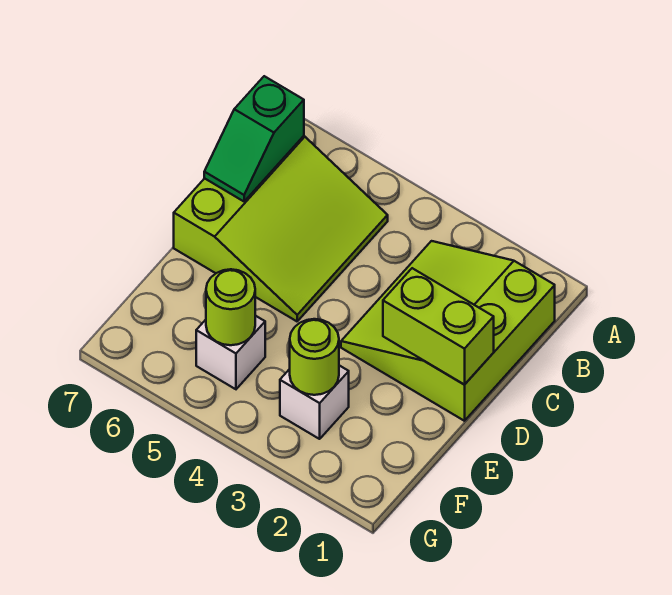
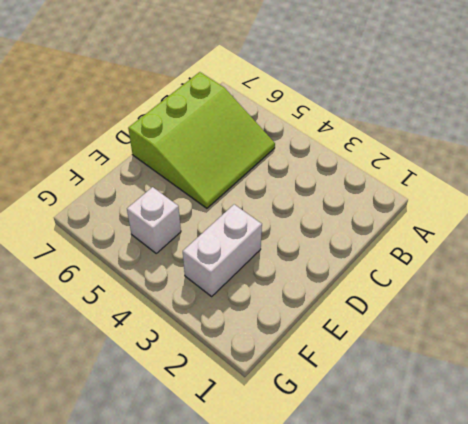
white brick E3:F3 level 1 -> white brick F3 level 1
none -> lime slope B1:D3 level 1 top 1
none -> green slope B7:C7 level 2 top B

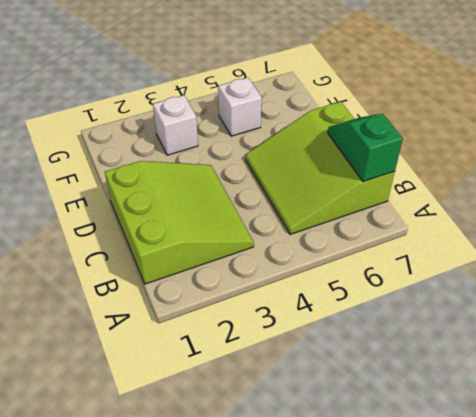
none -> lime brick D1:D2 level 2
none -> lime round brick F3 level 2

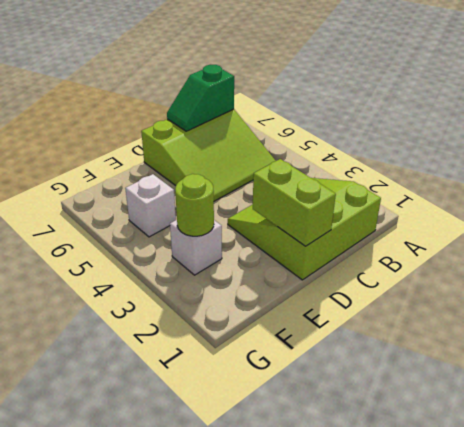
none -> lime round brick F5 level 2

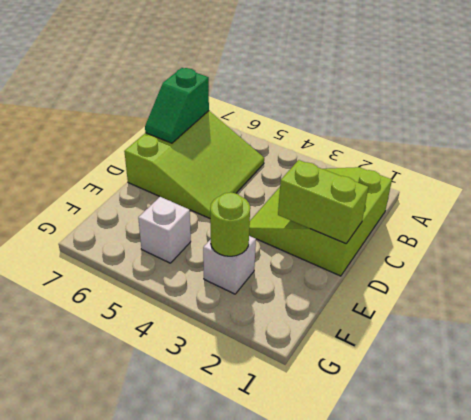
none -> lime round brick F5 level 2

